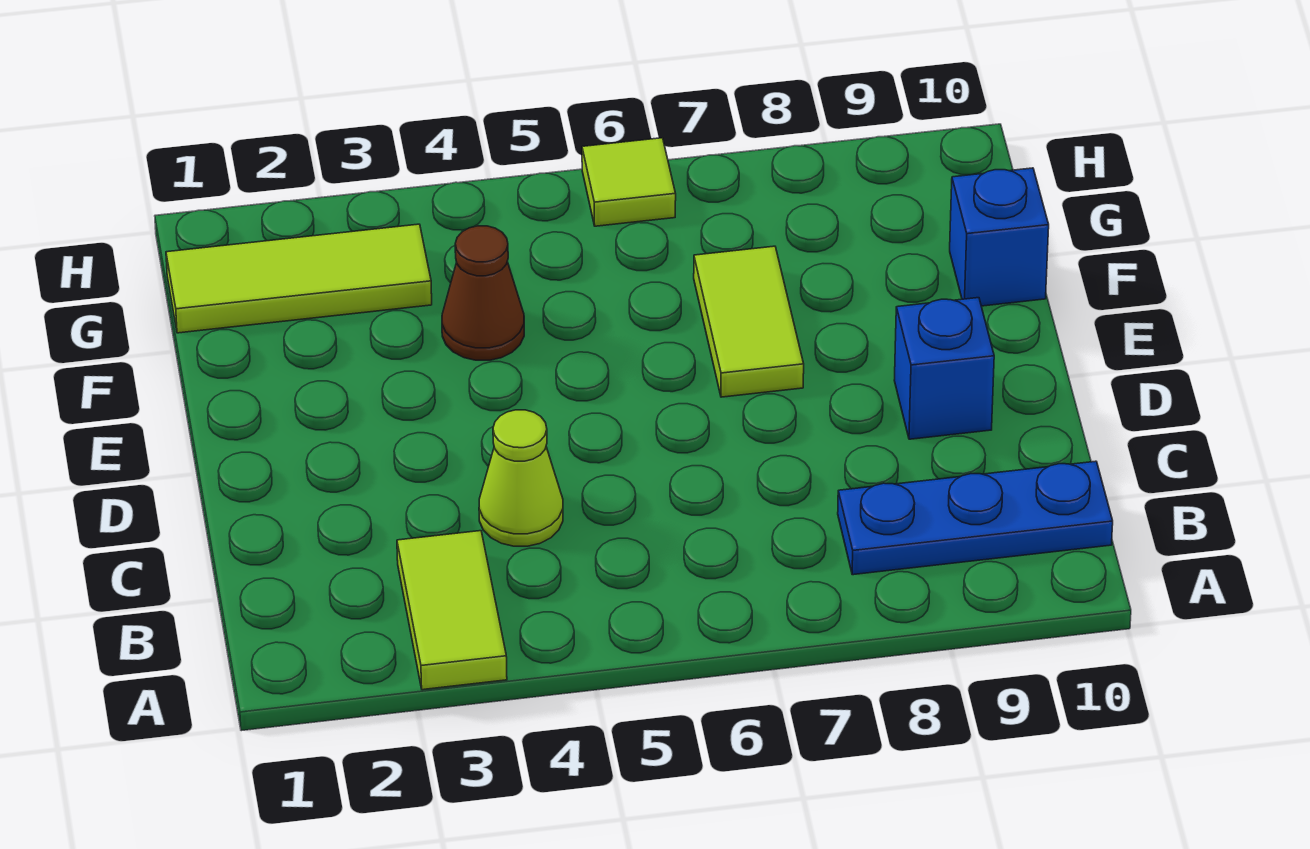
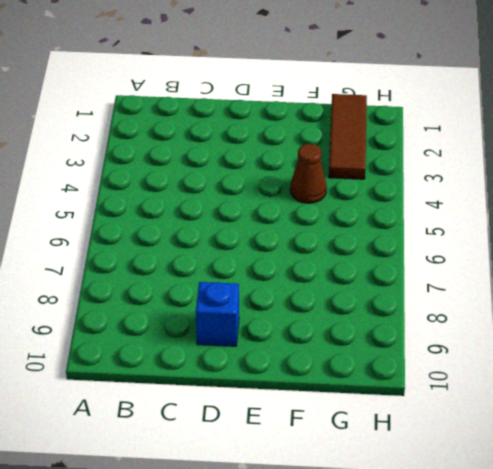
brown tile G1:G3 level 1 -> lime tile G1:G3 level 1
none -> lime tile A3:B3 level 1
none -> blue plate B8:B10 level 1

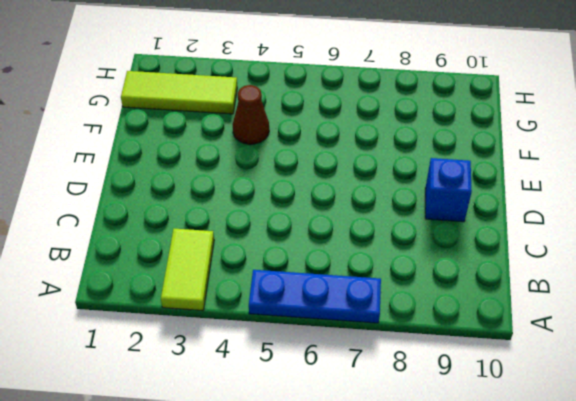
blue plate A5:A7 level 1 -> blue plate B8:B10 level 1
none -> lime cone C4 level 1
none -> lime tile E7:F7 level 1

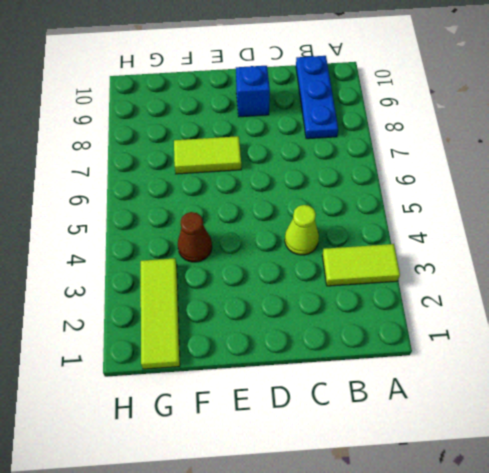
none -> blue brick F10 level 1
none -> lime tile H6 level 1

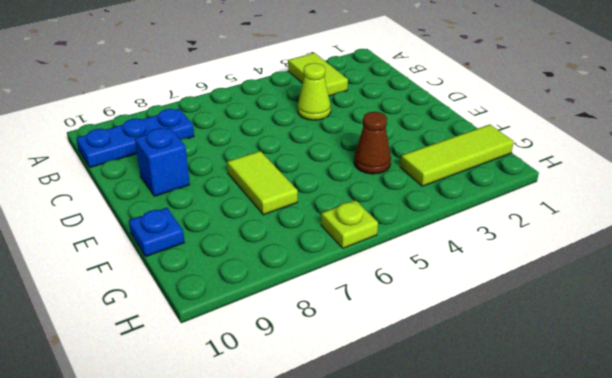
blue plate F10 level 1 -> blue brick F10 level 1
lime plate H6 level 1 -> lime tile H6 level 1

